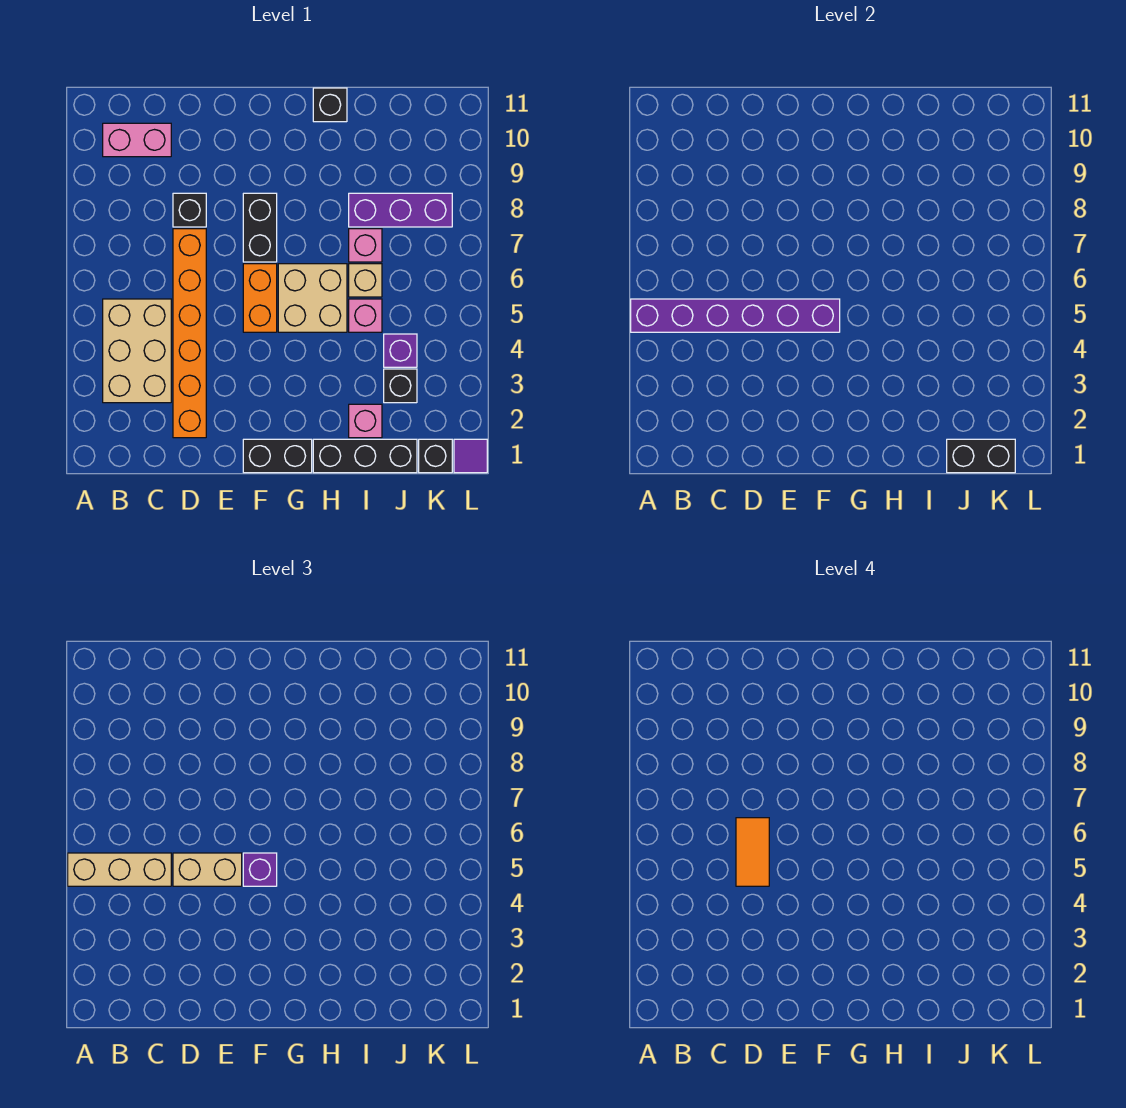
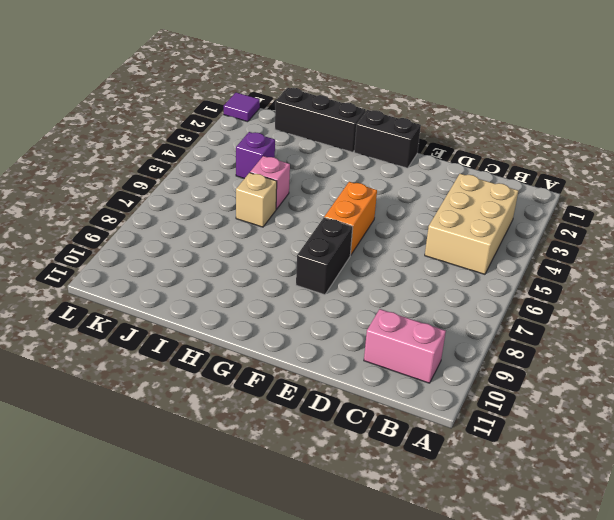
none -> orange brick D2:D7 level 1
none -> black brick D8 level 1
none -> tan brick G5:H6 level 1

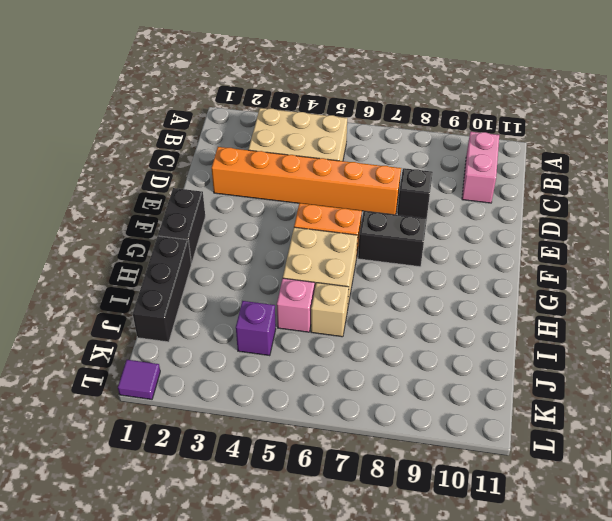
none -> black brick H11 level 1
none -> pink brick I2 level 1
none -> pink brick I7 level 1

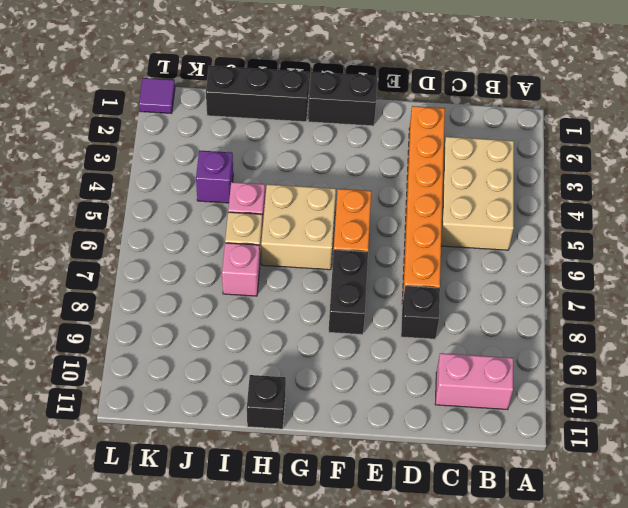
none -> pink brick I2 level 1
none -> purple brick I8:K8 level 1
none -> black brick J3 level 1

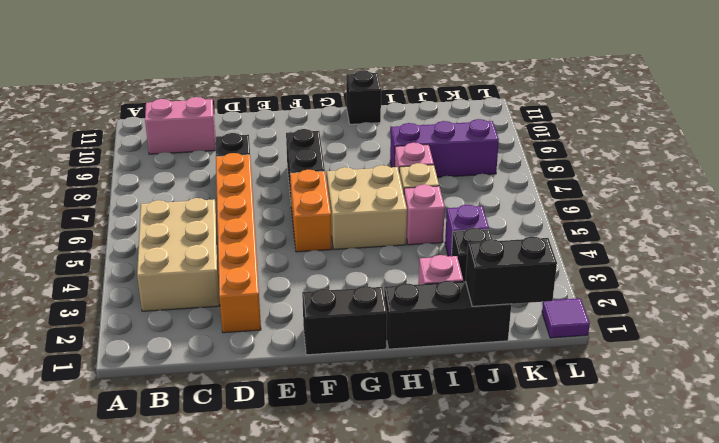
none -> black brick K1 level 1
none -> purple brick A5:F5 level 2
none -> tan brick A5:C5 level 3

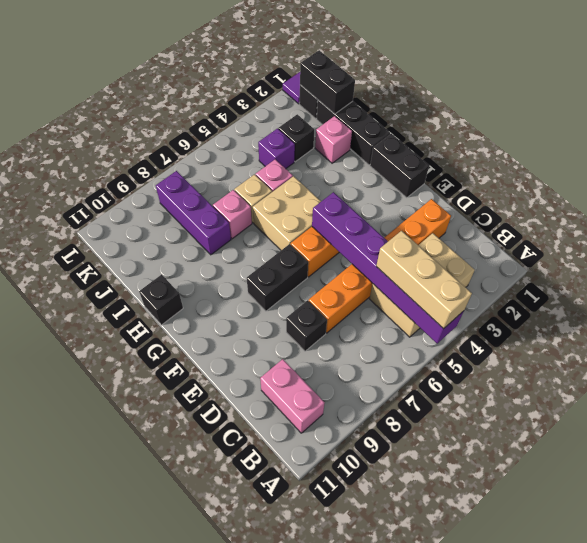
none -> tan brick D5:E5 level 3
none -> purple brick F5 level 3
none -> orange tile D5:D6 level 4

